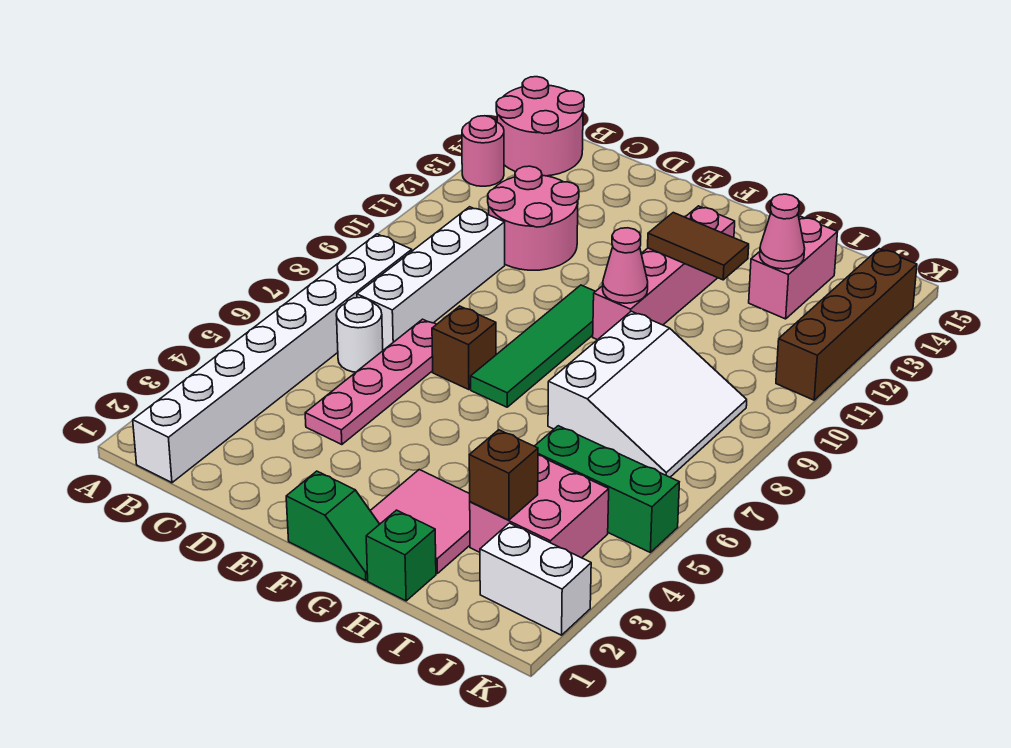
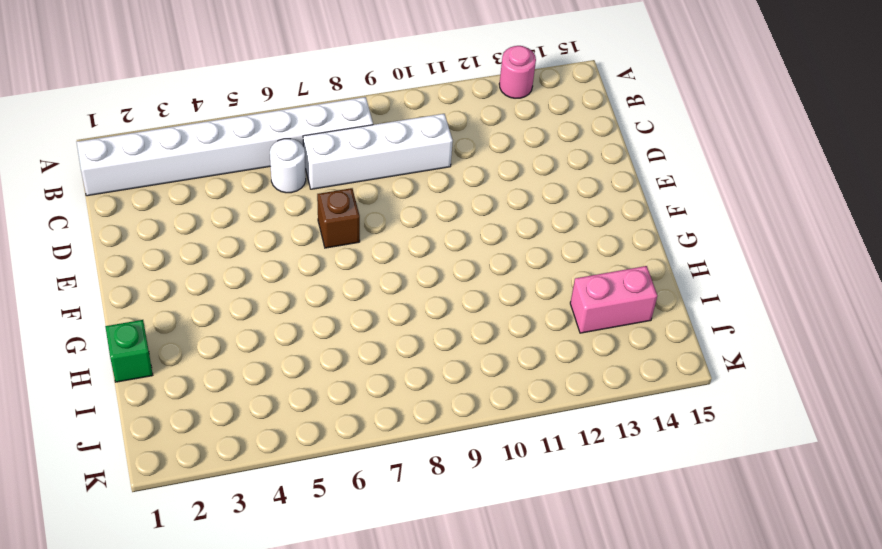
none -> pink round brick A14:B15 level 1
none -> pink round brick C11:D12 level 1
none -> pink plate D4:D7 level 1

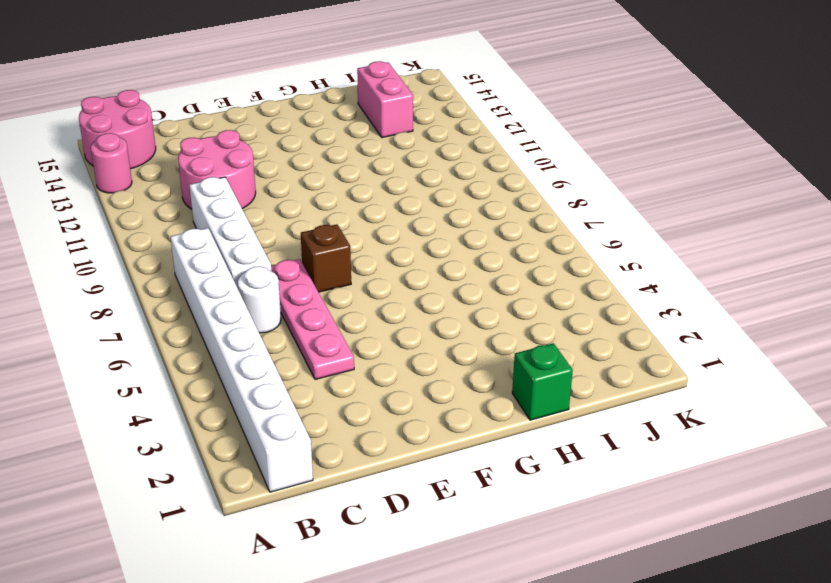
none -> green slope F1:G1 level 1 top F
none -> green tile F7:F10 level 1
none -> pink tile G2:H3 level 1

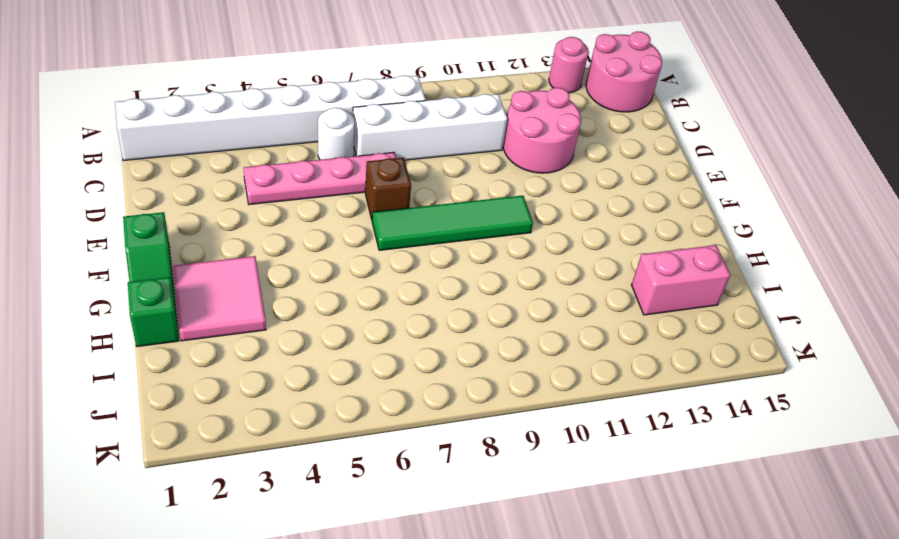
none -> pink brick G10:G13 level 1
none -> white slope H7:J9 level 1 top H
none -> pink brick I3:J4 level 1

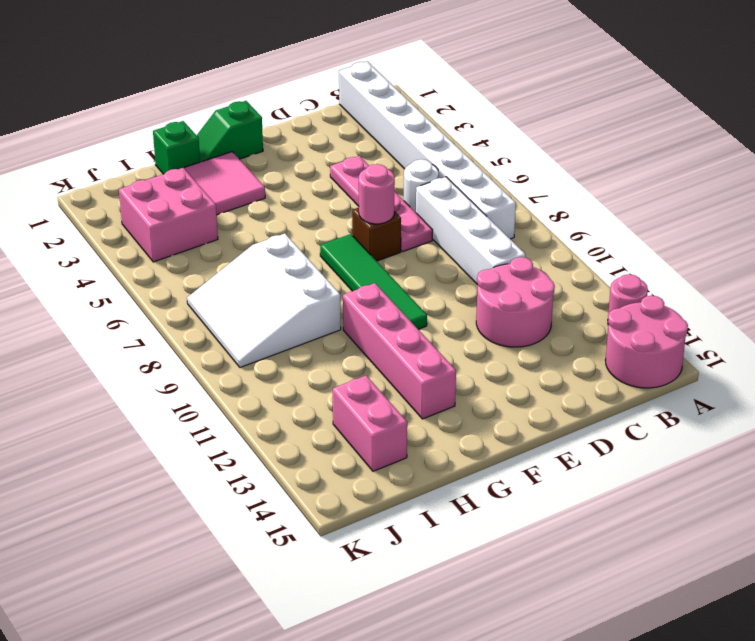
pink round brick E7 level 2 -> none
none -> green brick I5:K5 level 1
none -> white brick J2:K2 level 1
none -> brown brick K11:K14 level 1

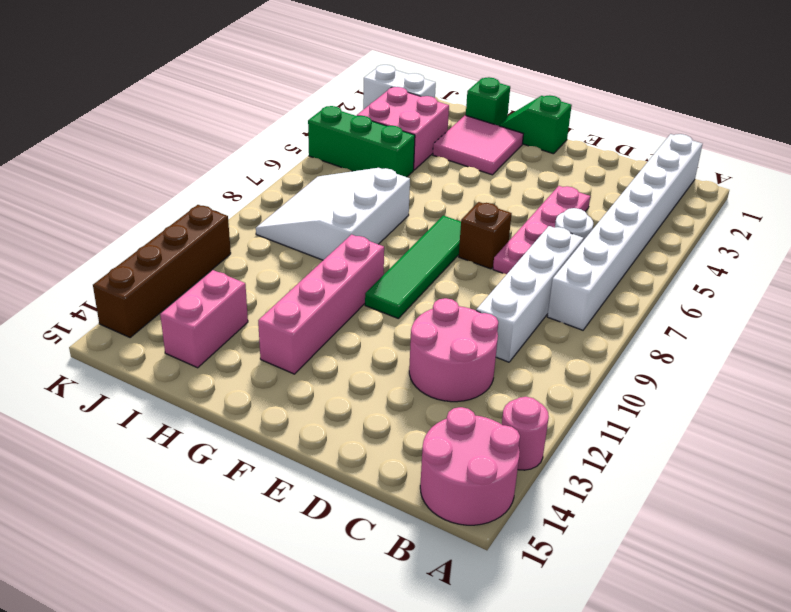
none -> pink cone G10 level 2
none -> brown tile G12:H12 level 2
none -> brown brick I3 level 2

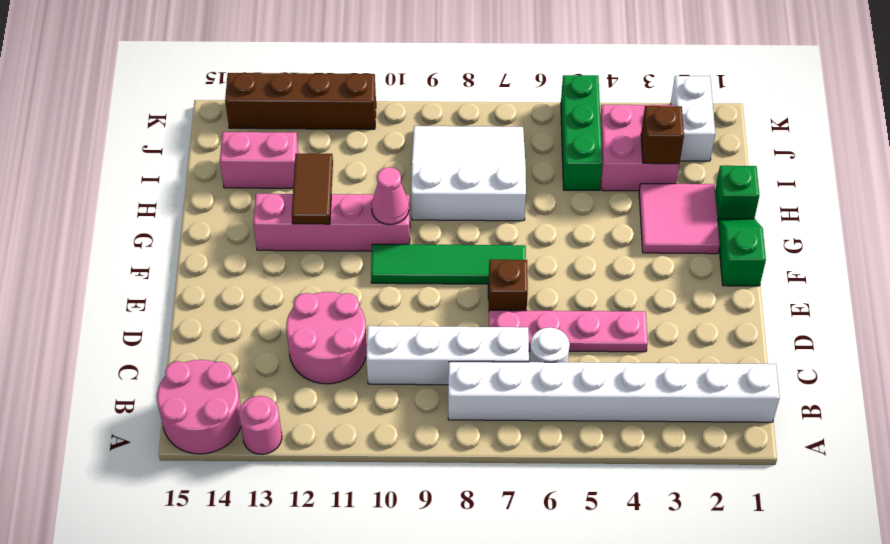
none -> pink cone I13 level 2

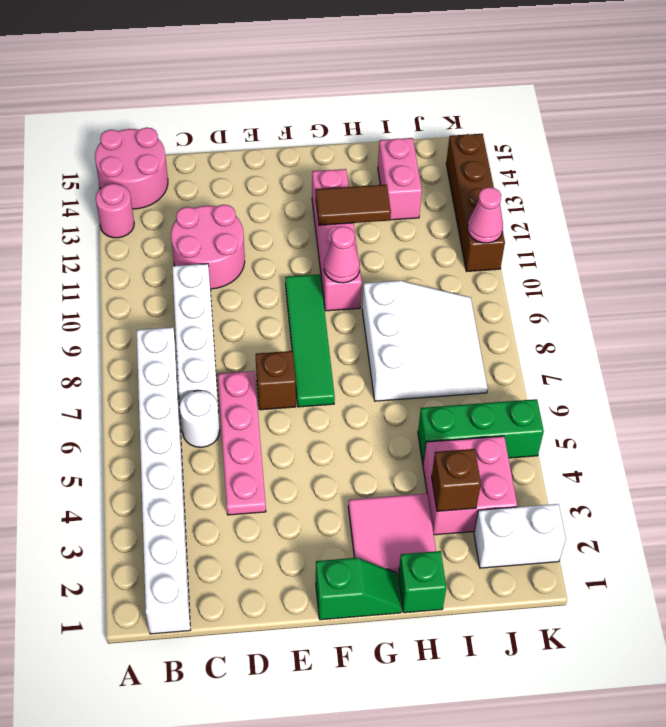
pink cone K11 level 2 -> pink cone I13 level 2

